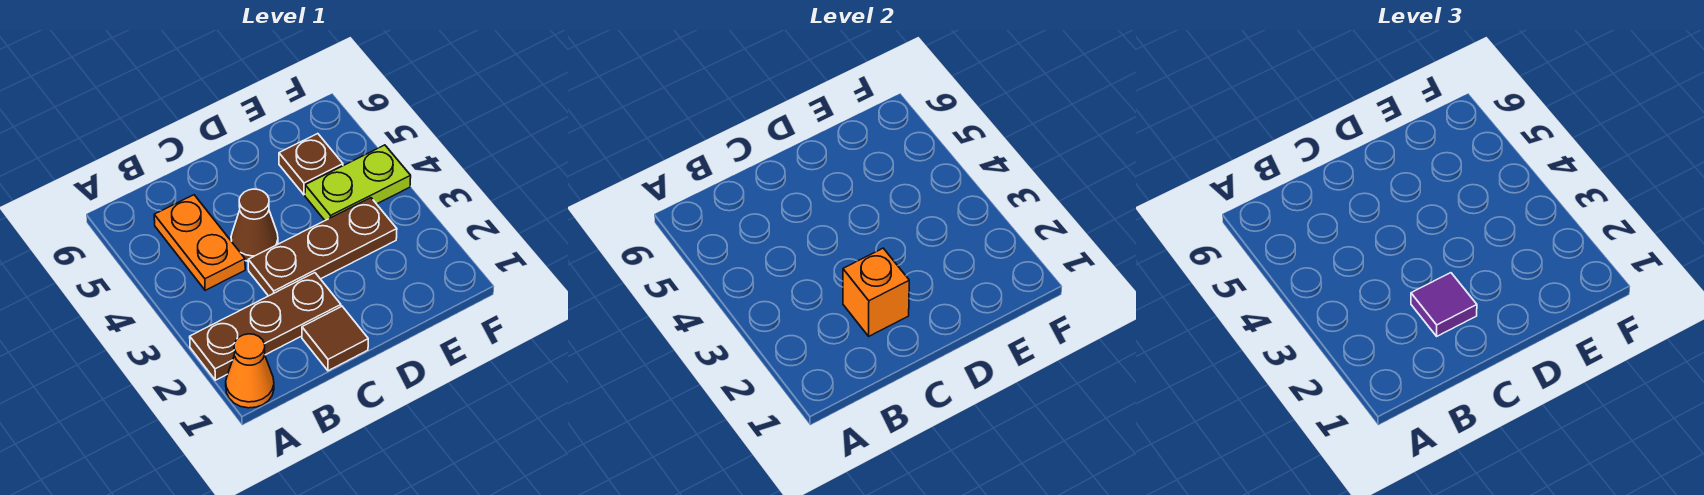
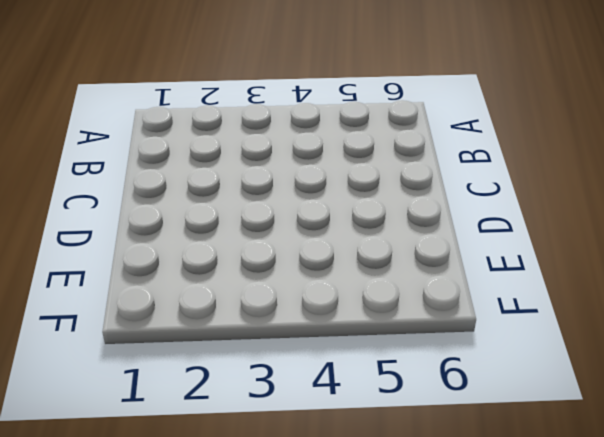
none -> orange cone A1 level 1
none -> brown plate A2:C2 level 1

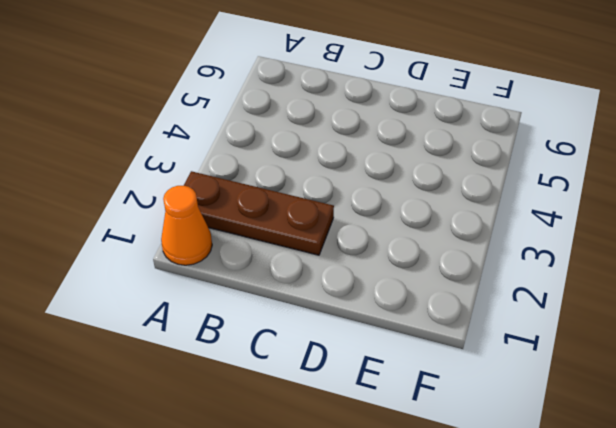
none -> orange plate B4:B5 level 1
none -> brown tile C1 level 1

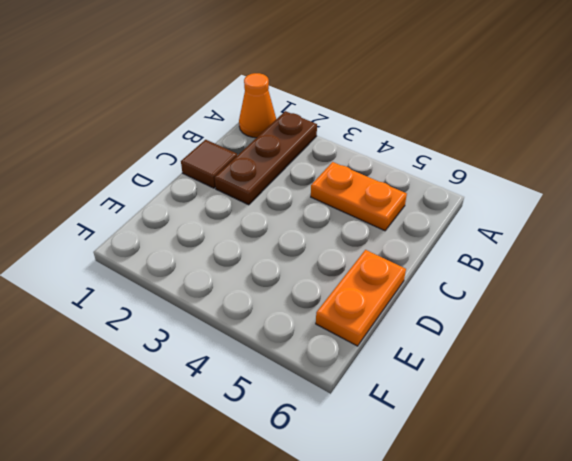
orange plate D6:E6 level 1 -> none
none -> brown plate C3:E3 level 1
none -> brown cone C4 level 1

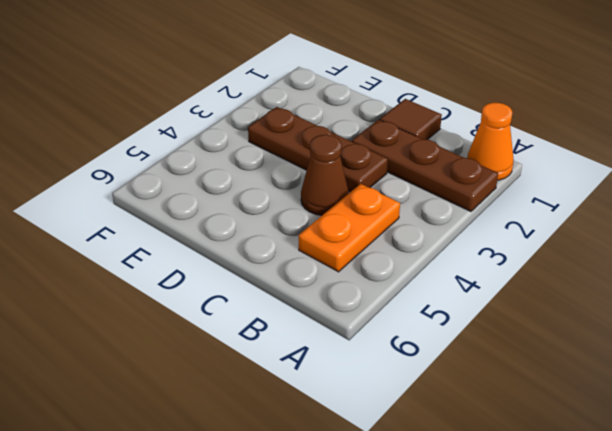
none -> lime plate E4:F4 level 1
none -> brown plate E5 level 1

